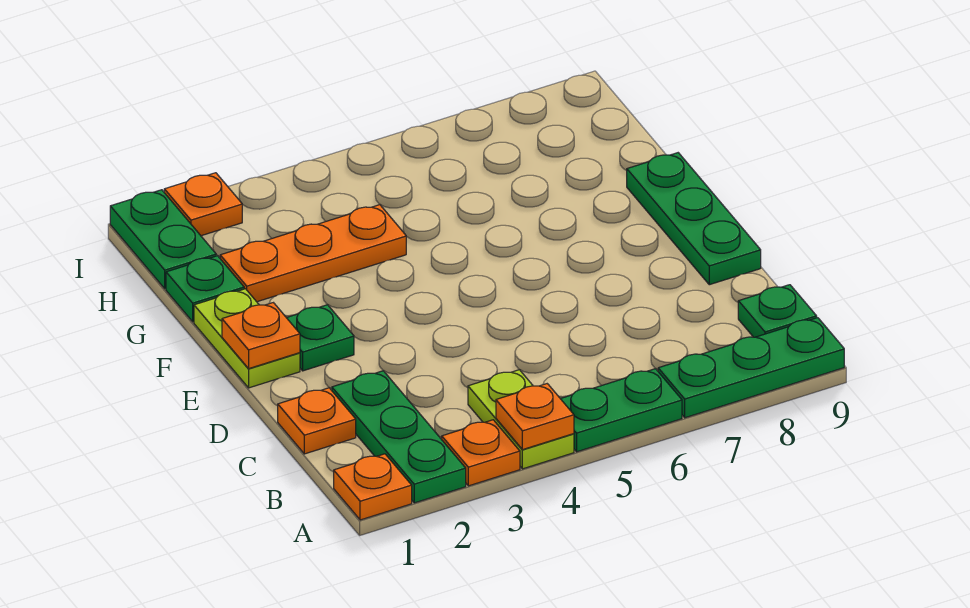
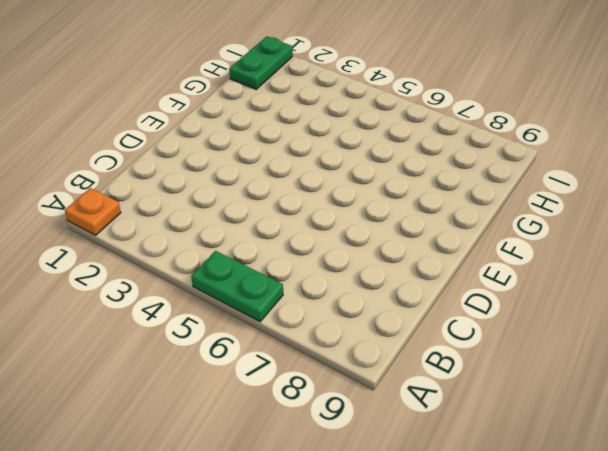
none -> green plate A2:C2 level 1
none -> orange plate A3 level 1
none -> lime plate A4:B4 level 1

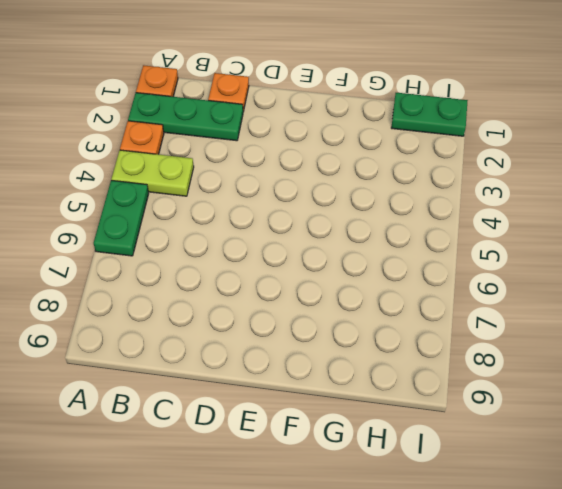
none -> green plate A7:A9 level 1
none -> green plate B9 level 1
none -> green plate D9:F9 level 1

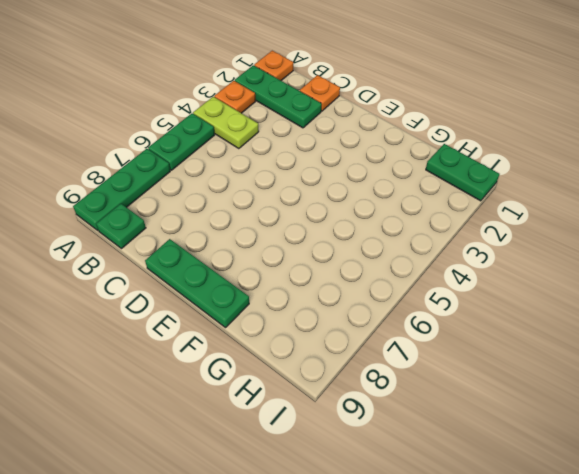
none -> lime plate E1:F1 level 1
none -> green plate E2 level 1
none -> green plate G1 level 1

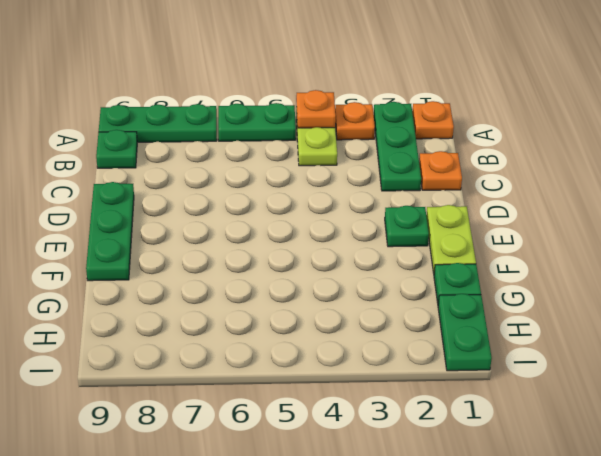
none -> orange plate G2:G4 level 1
none -> orange plate I2 level 1
none -> orange plate E1 level 2

